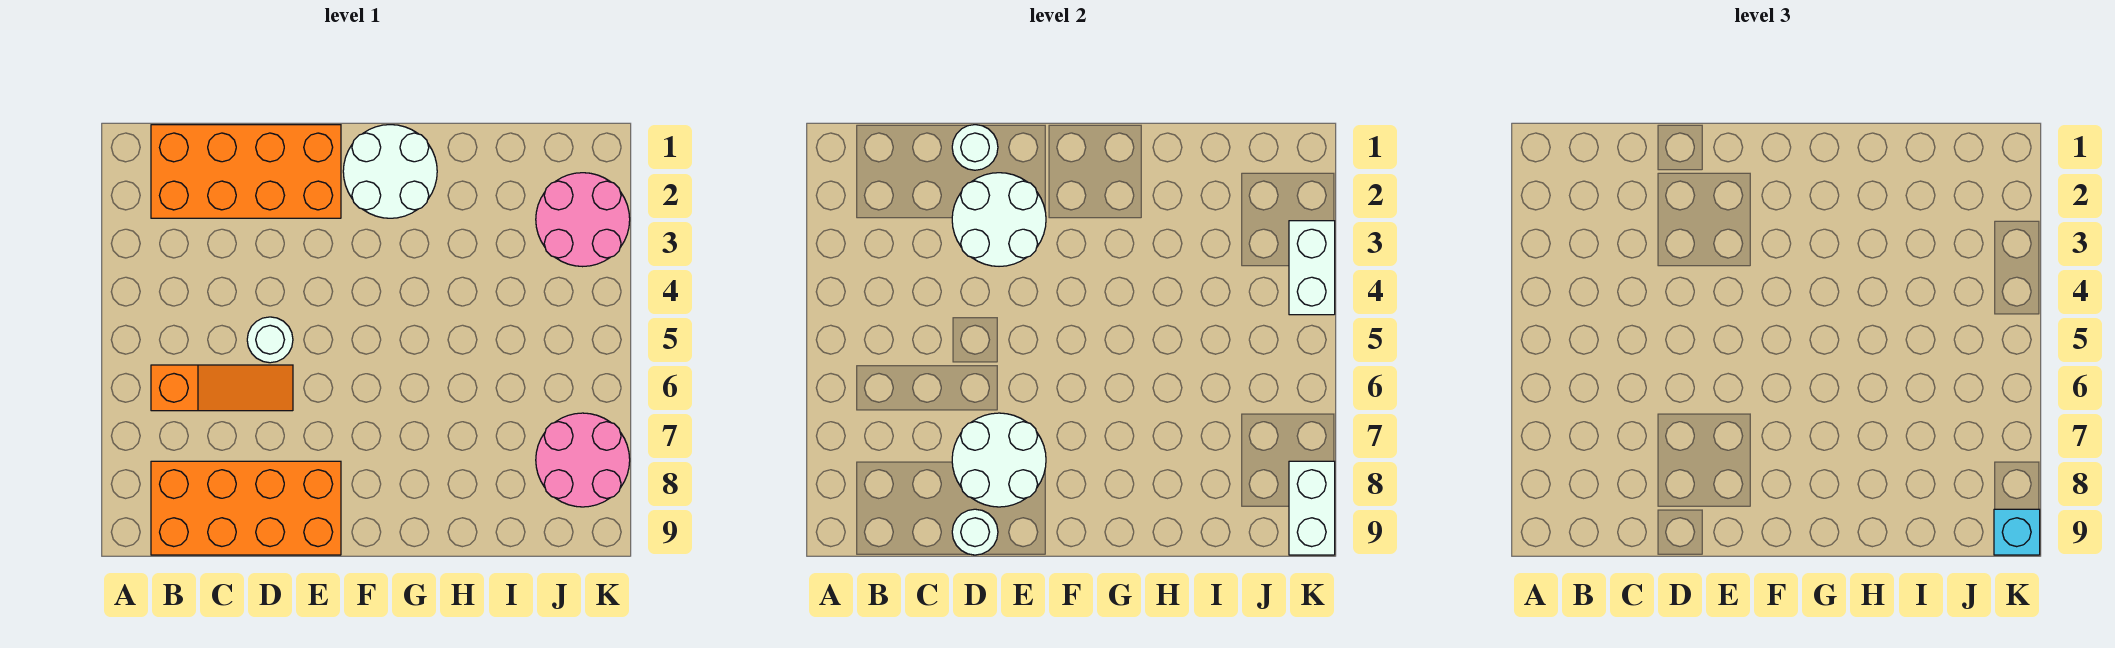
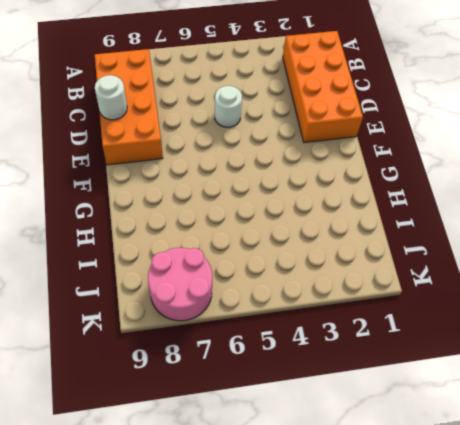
none -> orange slope B6:D6 level 1 top B
none -> white round brick F1:G2 level 1
none -> pink round brick J2:K3 level 1

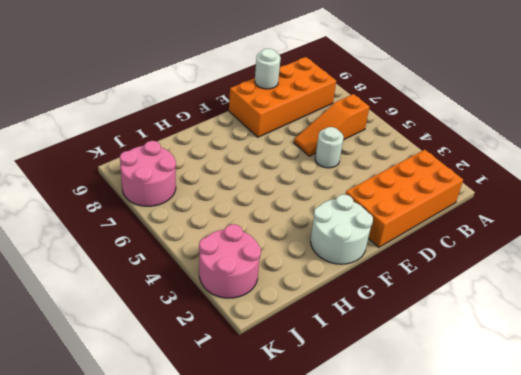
none -> white round brick D1 level 2
none -> white round brick D2:E3 level 2
none -> white round brick D7:E8 level 2

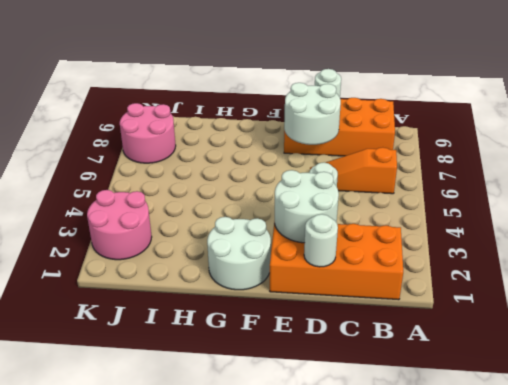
none -> white brick K3:K4 level 2
none -> white brick K8:K9 level 2
none -> cyan brick K9 level 3

